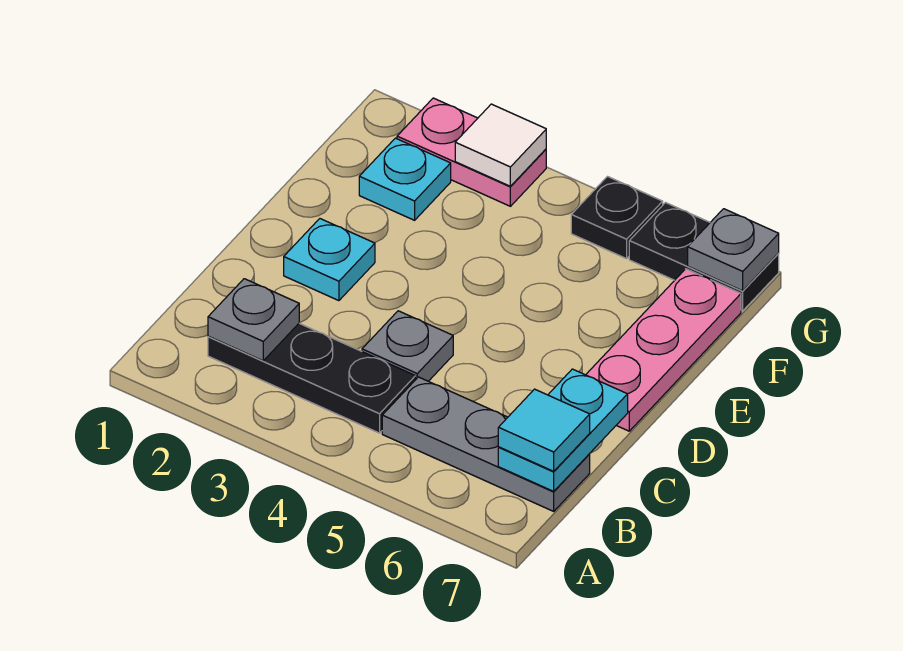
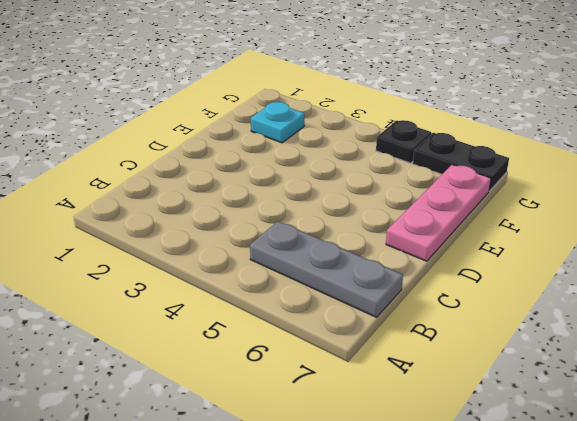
none -> black plate B2:B4 level 1
none -> grey plate C4 level 1
none -> cyan plate D2 level 1

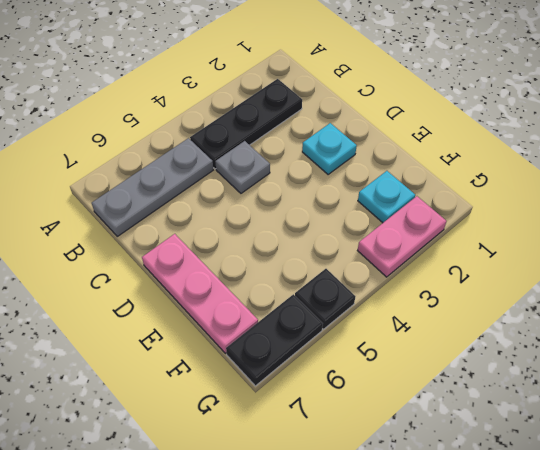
none -> grey plate B2 level 2
none -> cyan plate B7:C7 level 2
none -> white tile G3 level 2

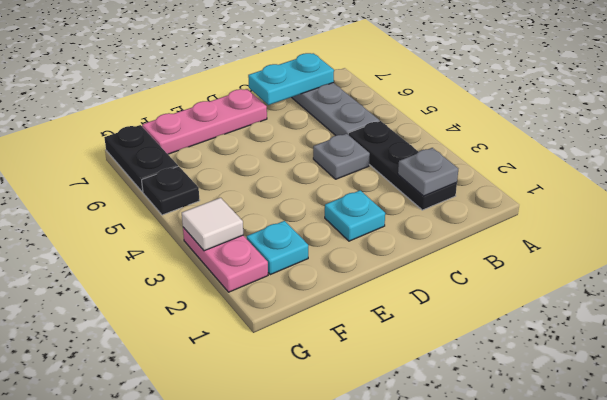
none -> grey plate G7 level 2
none -> cyan tile B7 level 3

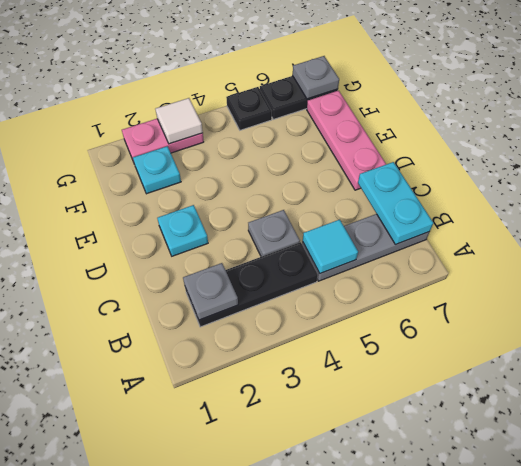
cyan tile B5 level 2 -> cyan tile B7 level 3

